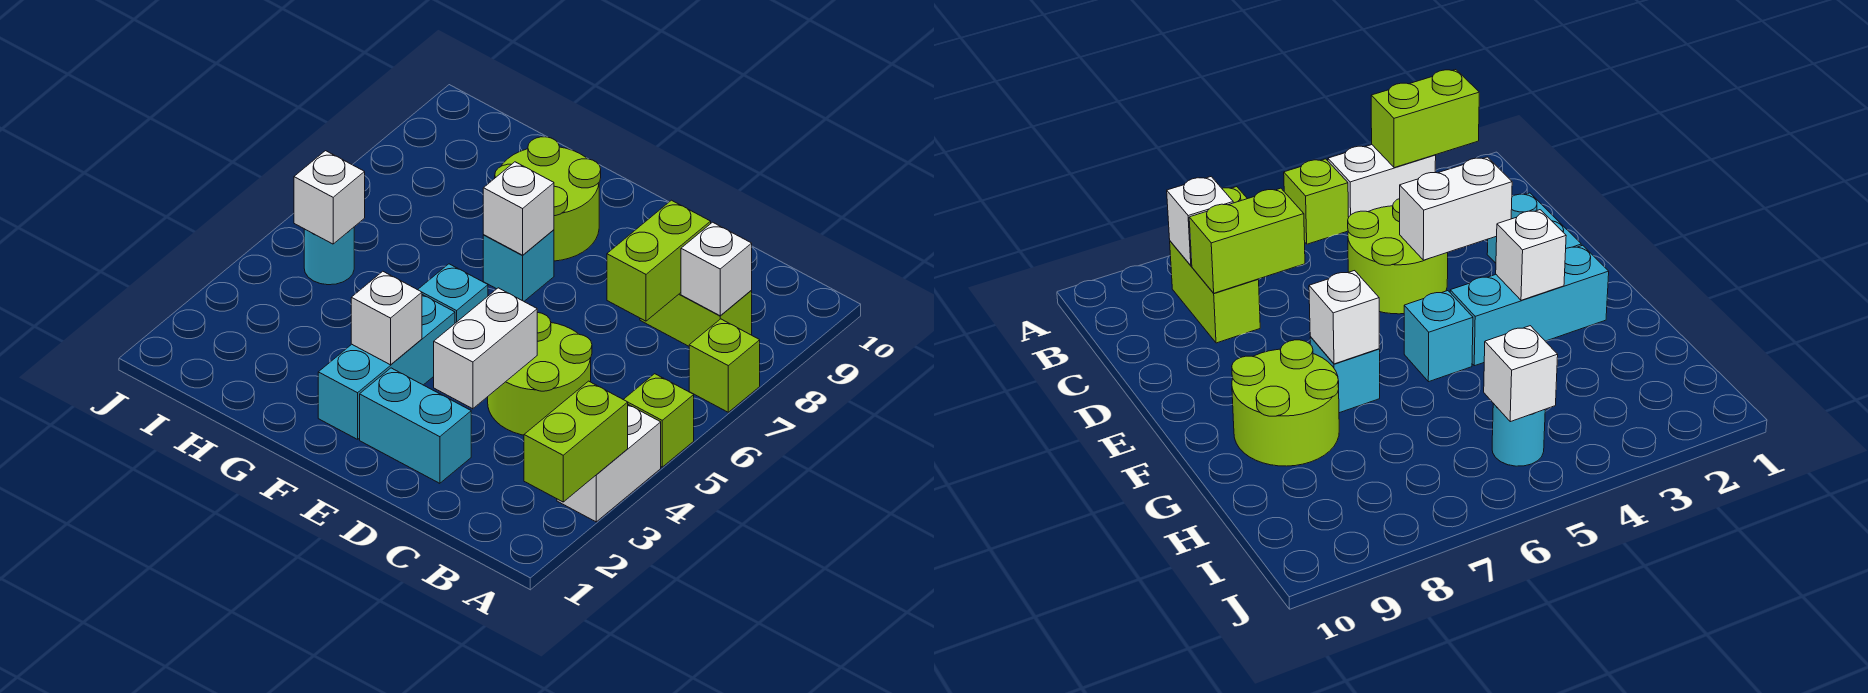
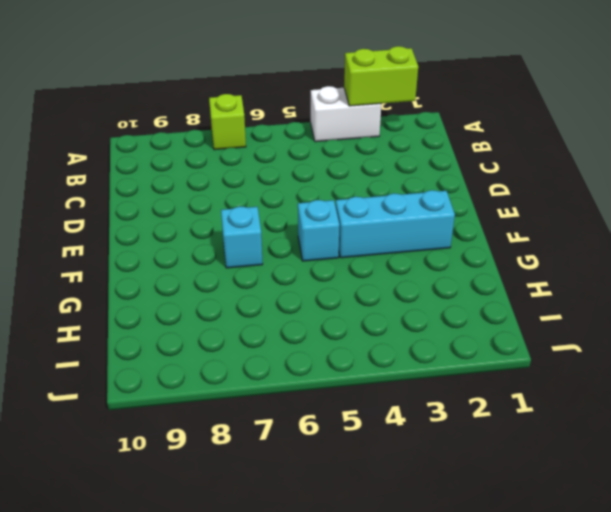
none -> lime brick A5 level 1
none -> lime brick B8:C8 level 1
none -> lime round brick C4:D5 level 1

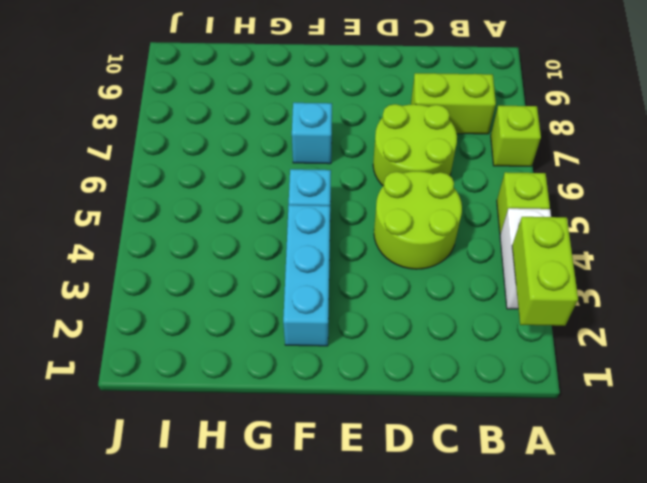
lime round brick C6:D7 level 1 -> lime round brick F8:G9 level 1
none -> cyan brick D2:E2 level 1
none -> cyan round brick I5 level 1
none -> white brick B8 level 2

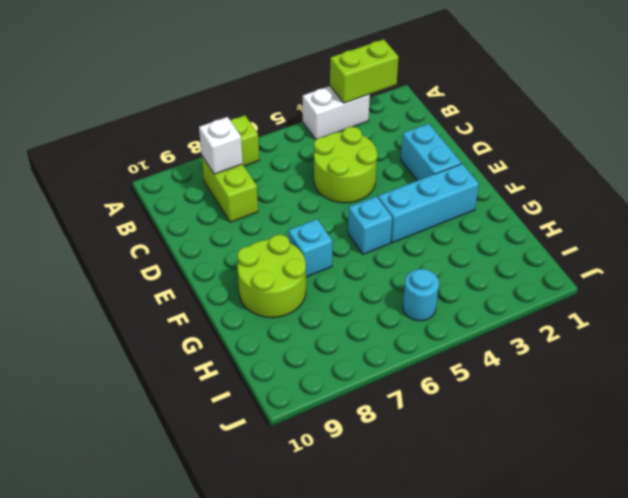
none -> lime brick A5 level 1
none -> lime brick C7:C8 level 2
none -> white brick D3:D4 level 2

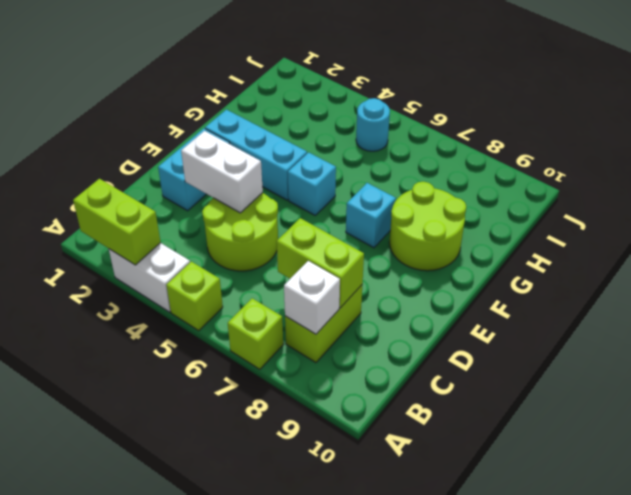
none -> white brick F3 level 2
none -> white brick F7 level 2
none -> white brick I5 level 2

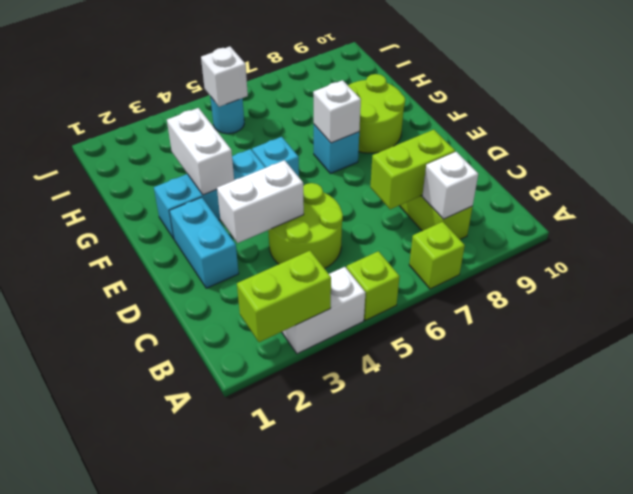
white brick F3:G3 level 2 -> white brick F3 level 2

